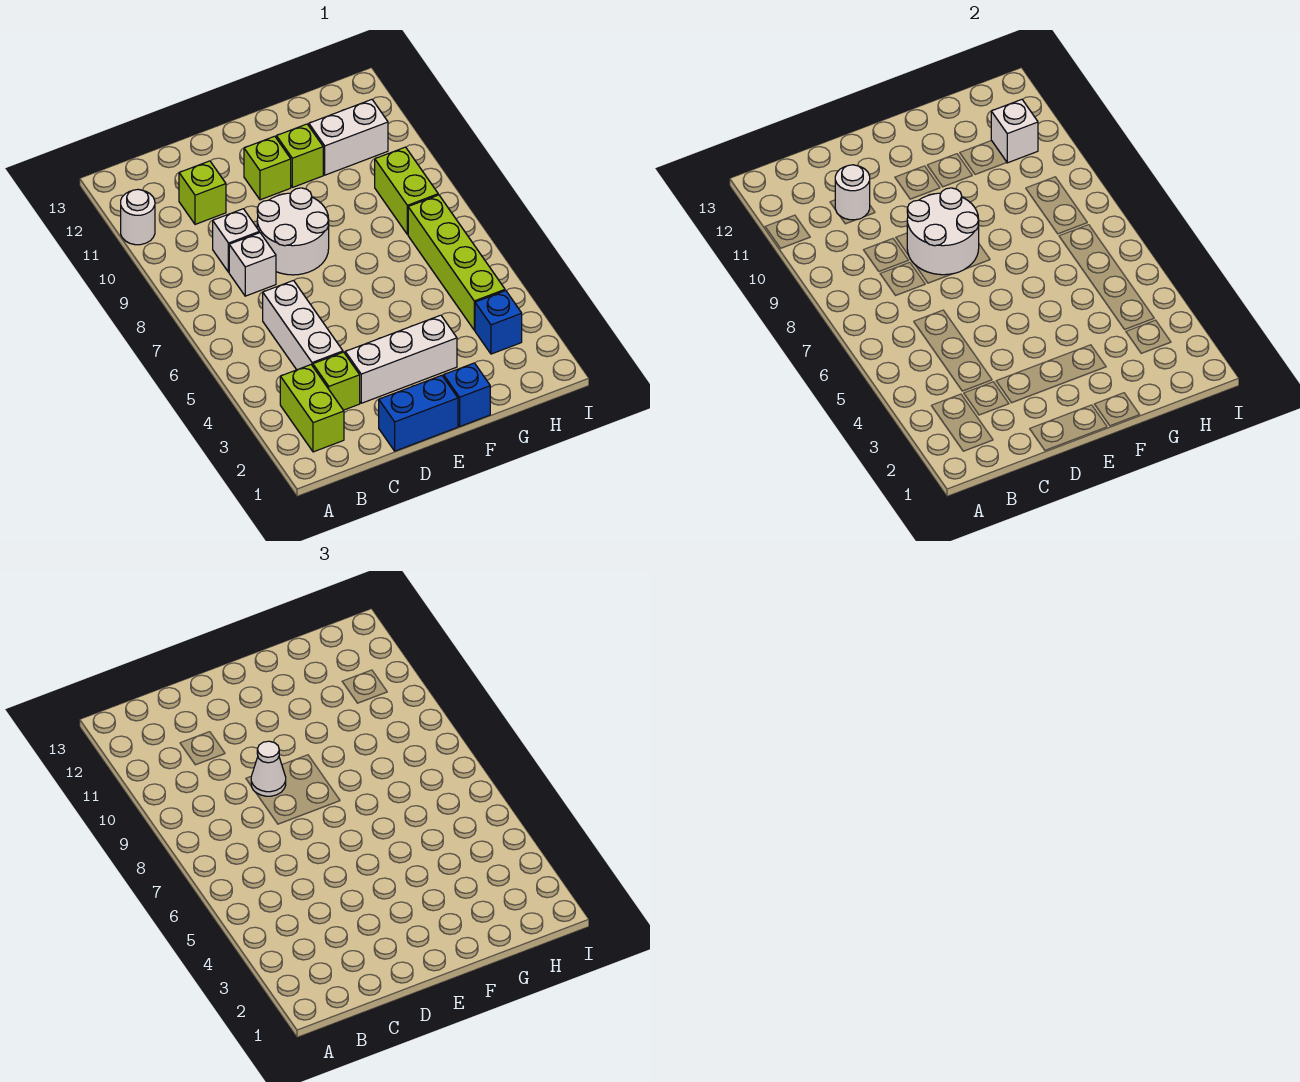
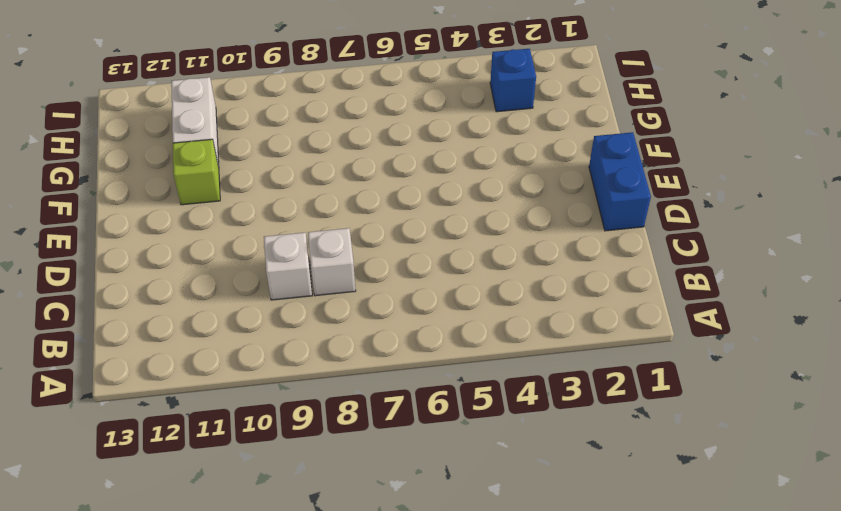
none -> white round brick A11 level 1
none -> lime brick B2:B3 level 1
none -> lime brick C3 level 1

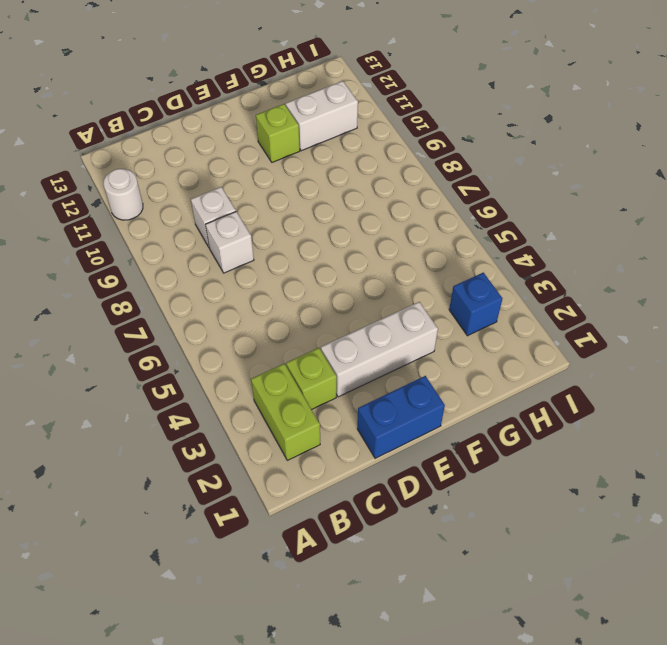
none -> white brick C4:C6 level 1
none -> lime brick C11 level 1
none -> white round brick D8:E9 level 1

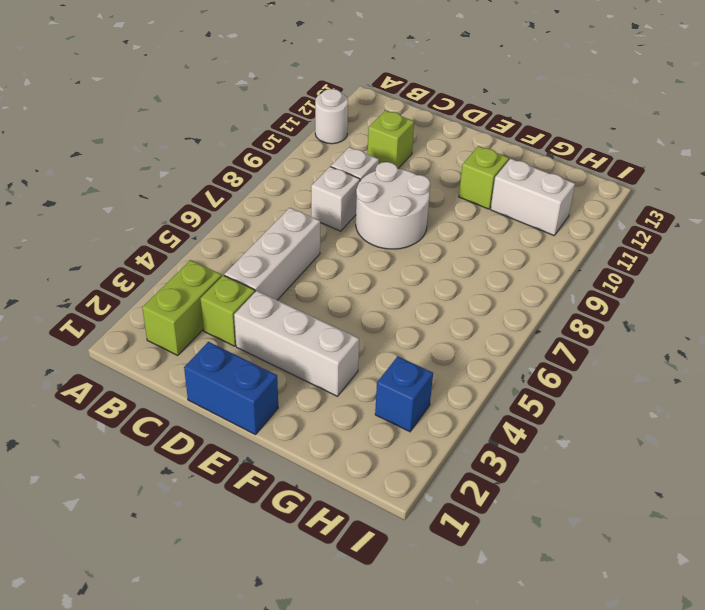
none -> lime brick E11 level 1
none -> blue brick F1 level 1
none -> lime brick H4:H7 level 1

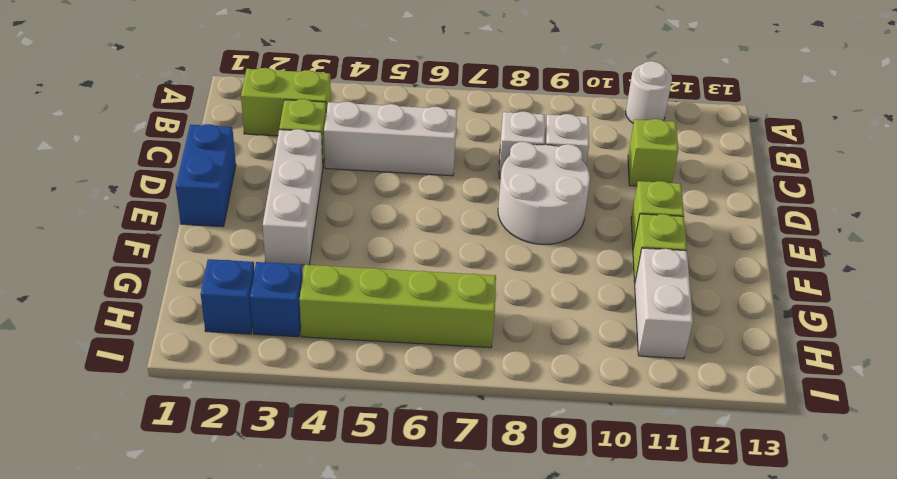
blue brick H2 level 1 -> blue brick F1 level 1
none -> lime brick H8:H9 level 1
none -> white round brick C11 level 2
none -> white round brick D8:E9 level 2

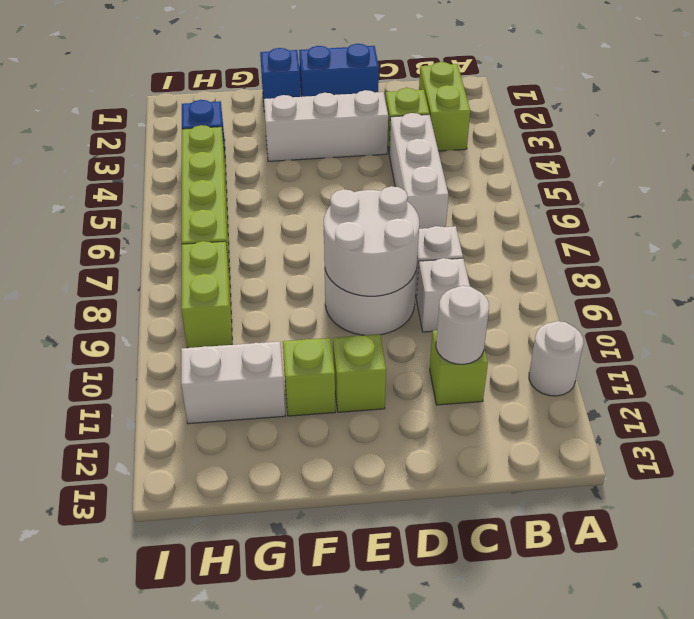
none -> white brick H11 level 2
none -> white cone D9 level 3

